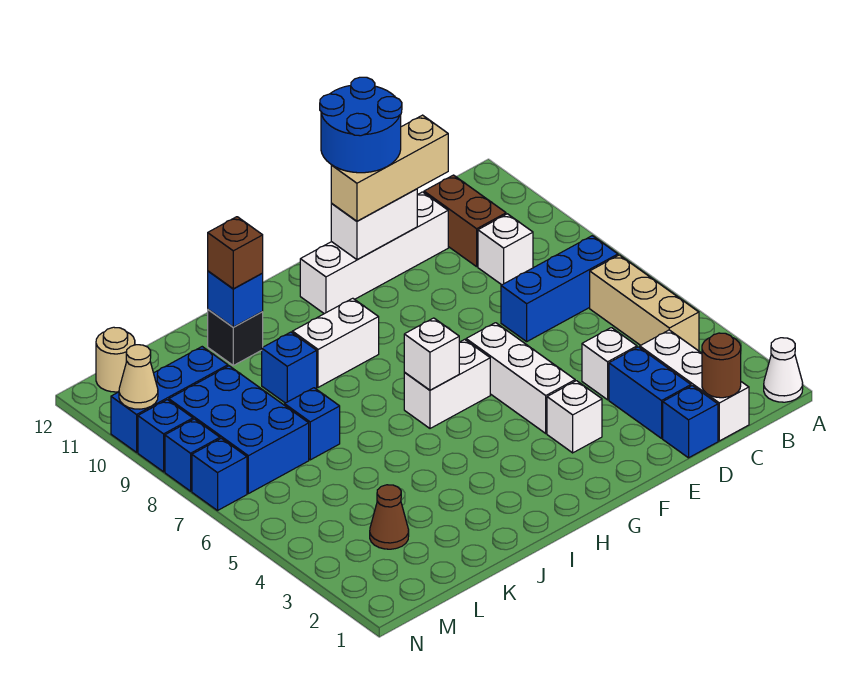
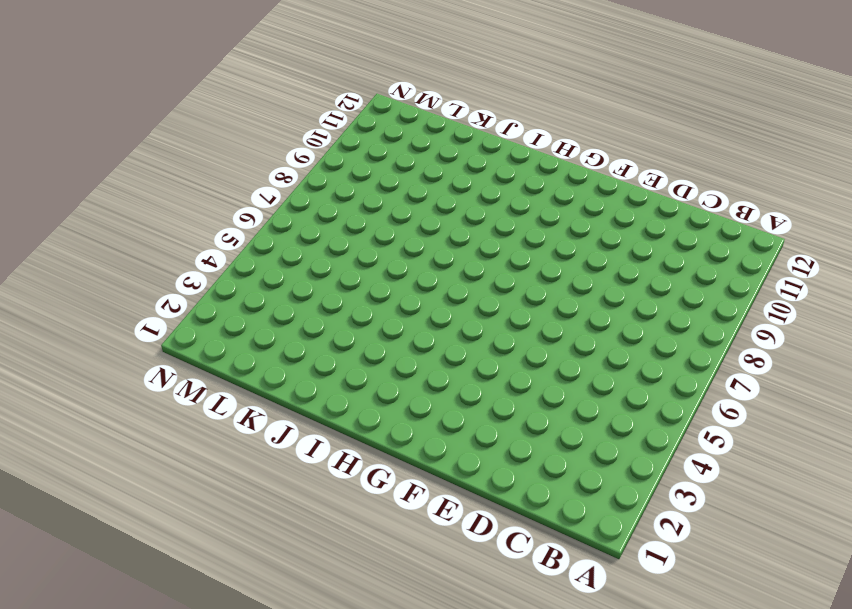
none -> white cone A1 level 1
none -> tan brick B4:B6 level 1
none -> blue brick B7:D7 level 1
none -> white brick C1:C3 level 1

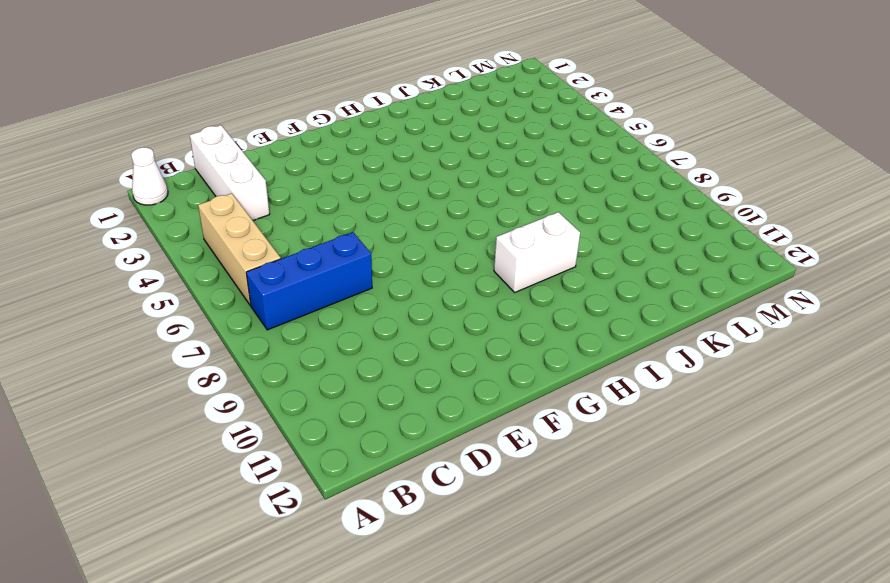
none -> white brick C9 level 1
none -> brown brick C10:C11 level 1
none -> blue brick D1 level 1
none -> blue brick D2:D3 level 1

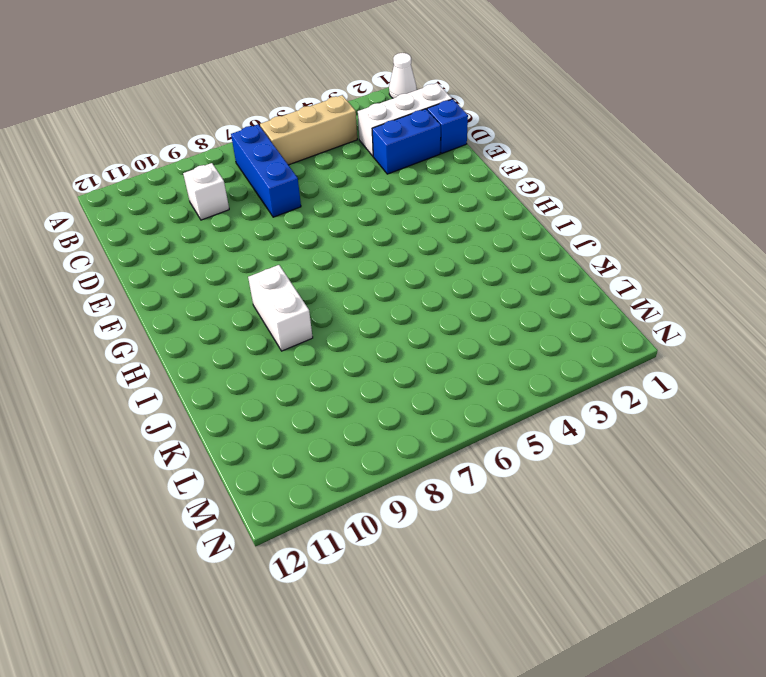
none -> brown brick C10:C11 level 1
none -> white brick D4 level 1
none -> white brick D11:G11 level 1
none -> white brick F3 level 1

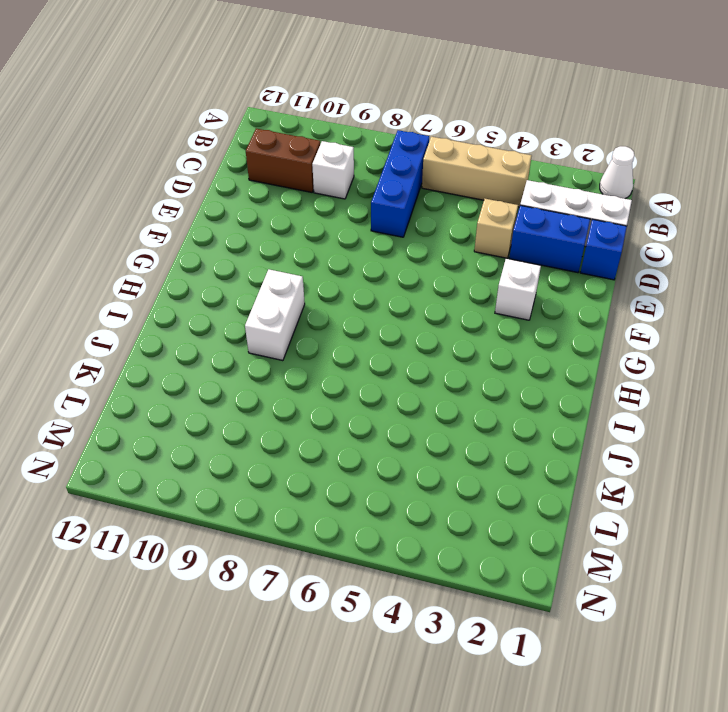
tan brick D4 level 1 -> white brick D4 level 1
none -> white brick D11:G11 level 1
none -> white brick F4:F6 level 1
none -> white brick G6:H6 level 1
none -> blue brick J9 level 1

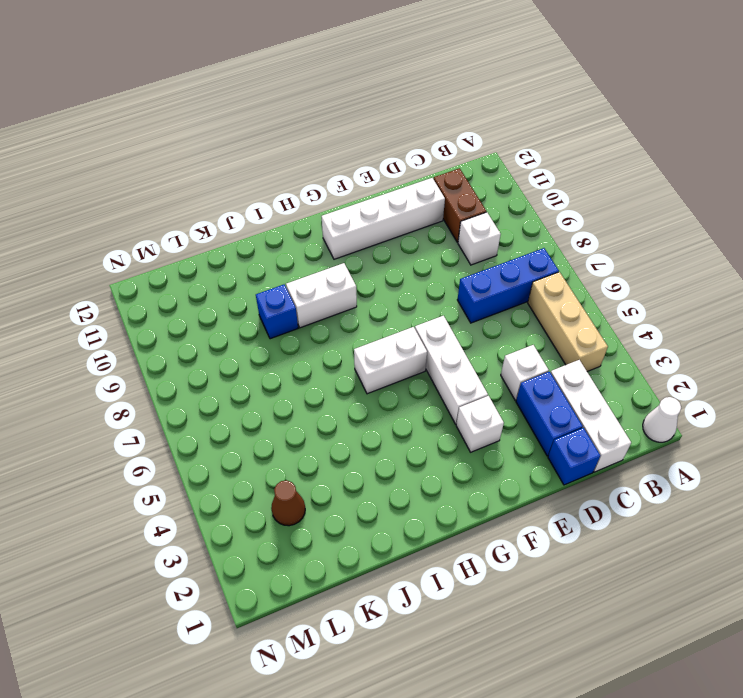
none -> black brick J11 level 1
none -> blue brick K7 level 1
none -> blue brick L7:M9 level 1
none -> blue brick L10:N10 level 1

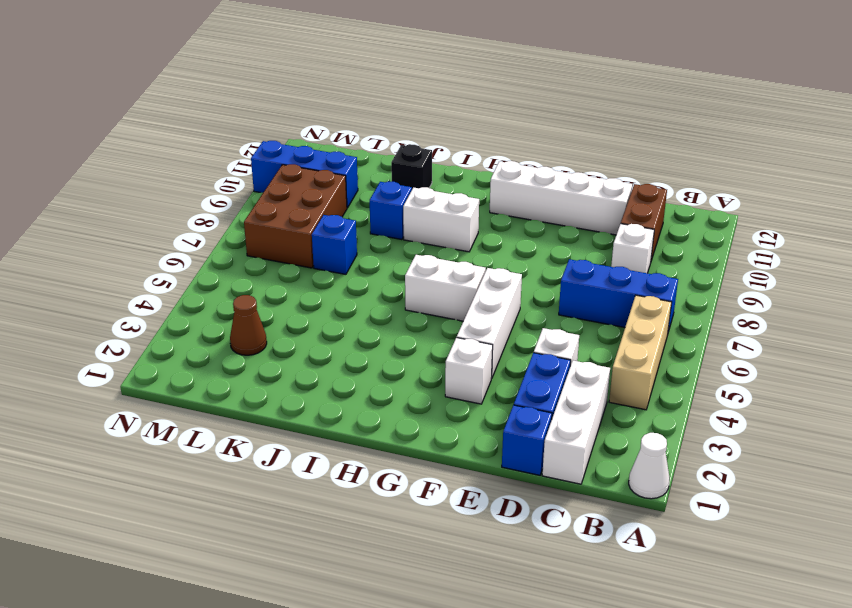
brown brick L7:M9 level 1 -> blue brick L7:M9 level 1
none -> tan round brick M12 level 1
none -> blue brick N7 level 1
none -> blue brick N8 level 1
none -> blue brick N9 level 1

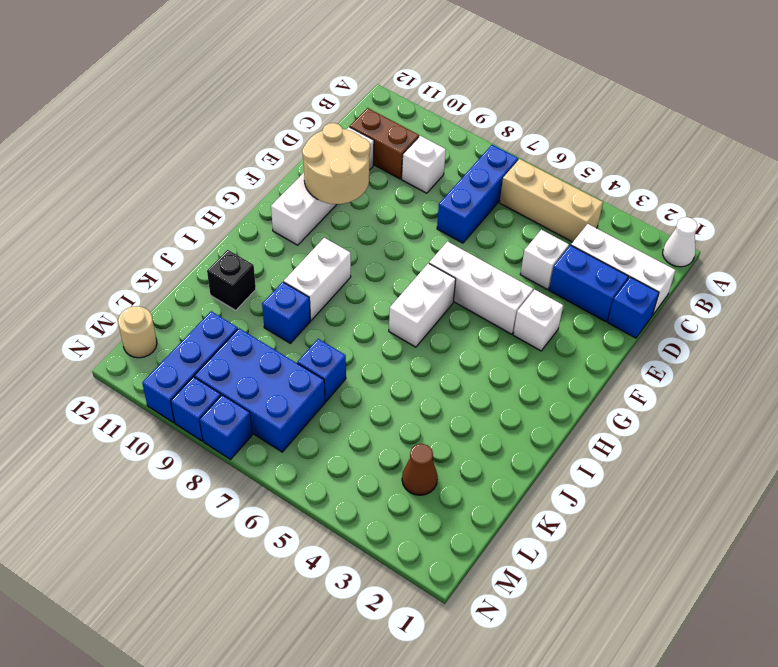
tan round brick E10:F11 level 2 -> white brick E11:F11 level 2
none -> blue brick N7 level 1
none -> brown round brick C1 level 2
none -> white brick H6 level 2
none -> blue brick J11 level 2

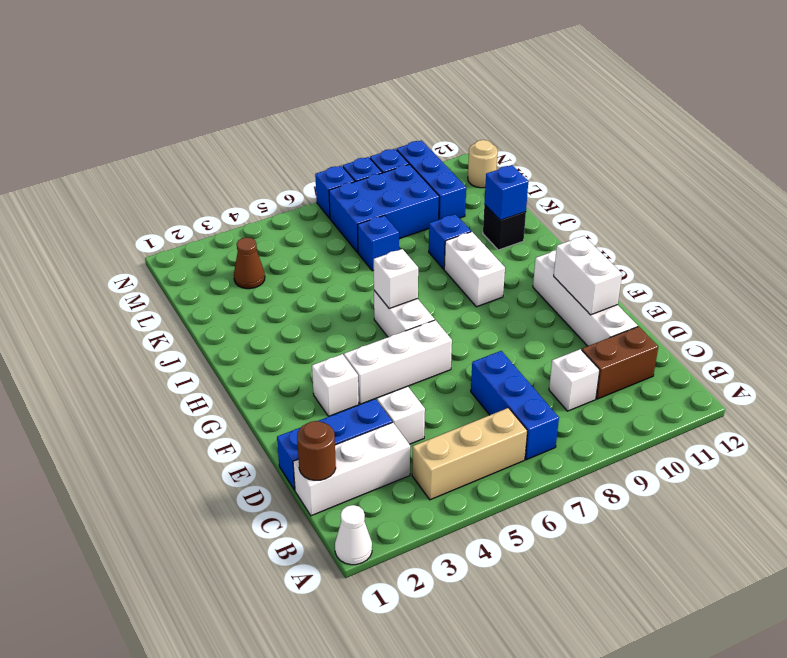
none -> tan cone N10 level 2
none -> tan brick D11:F11 level 3
none -> brown brick J11 level 3
none -> blue round brick E11:F12 level 4

